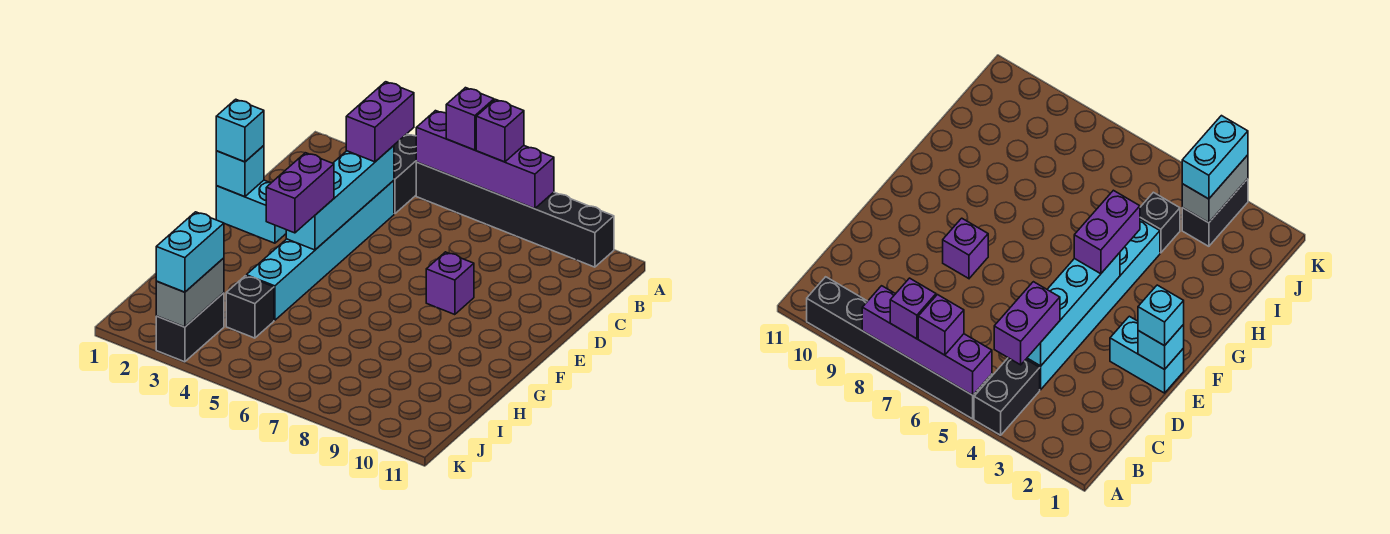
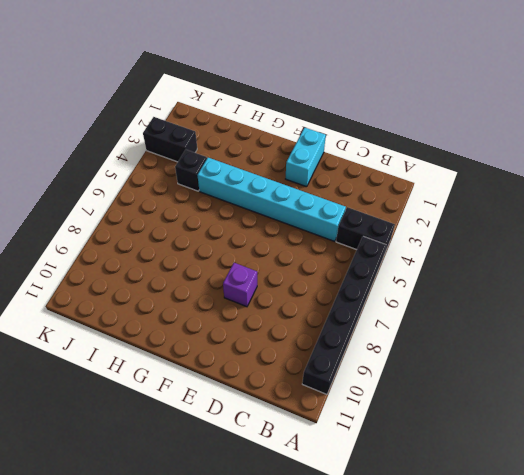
none -> purple brick A5:A8 level 2
none -> cyan brick C4:F4 level 2
none -> cyan brick E1 level 2

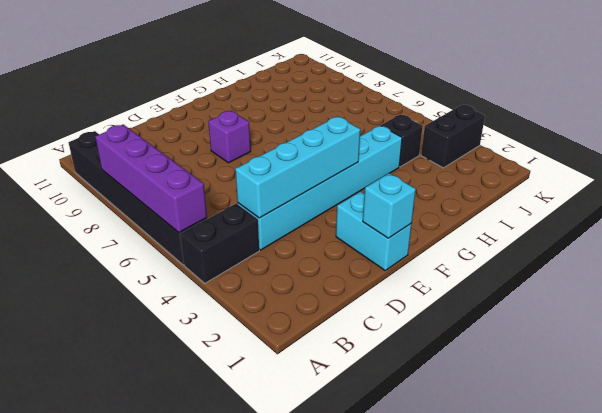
none -> grey brick J3:K3 level 2
none -> purple brick A6 level 3
none -> purple brick A7 level 3

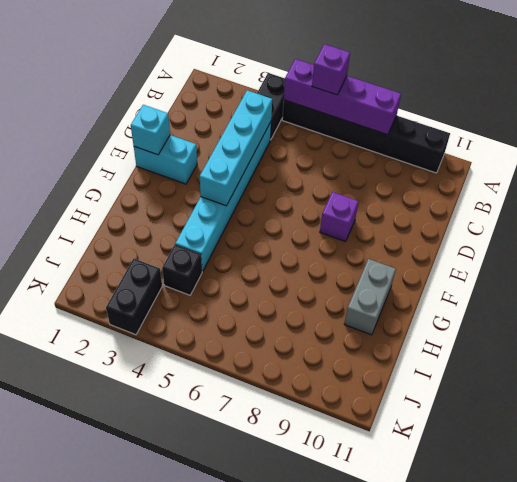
grey brick G10:H10 level 1 -> grey brick J3:K3 level 2
none -> purple brick A7 level 3
none -> purple brick B4:C4 level 3
none -> cyan brick E1 level 3

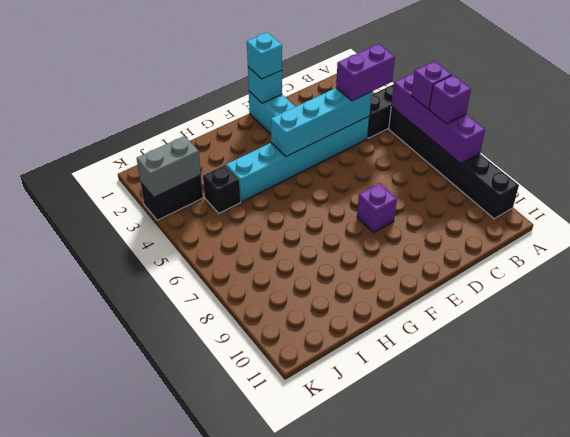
none -> purple brick F4:G4 level 3
none -> cyan brick J3:K3 level 3

